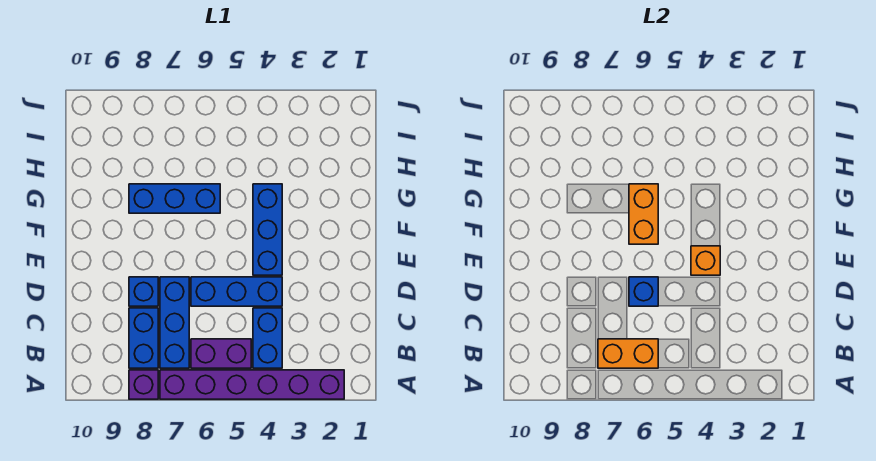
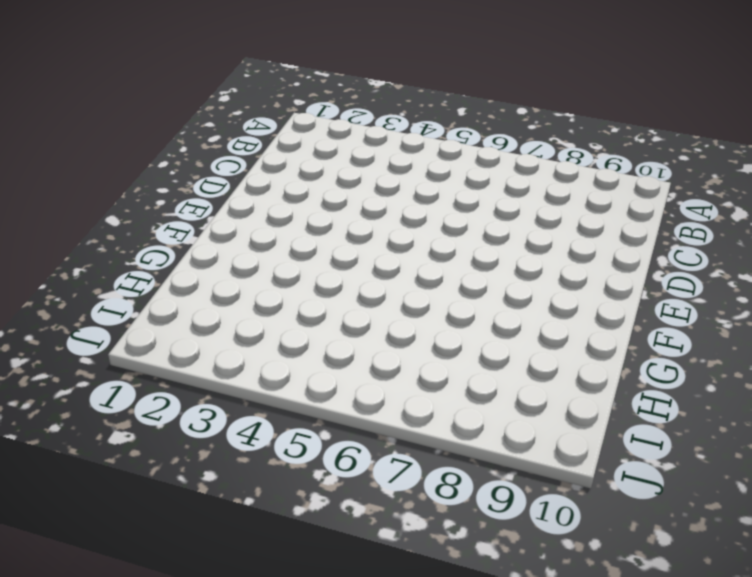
none -> purple brick A2:A7 level 1
none -> purple brick A8 level 1
none -> blue brick B4:C4 level 1

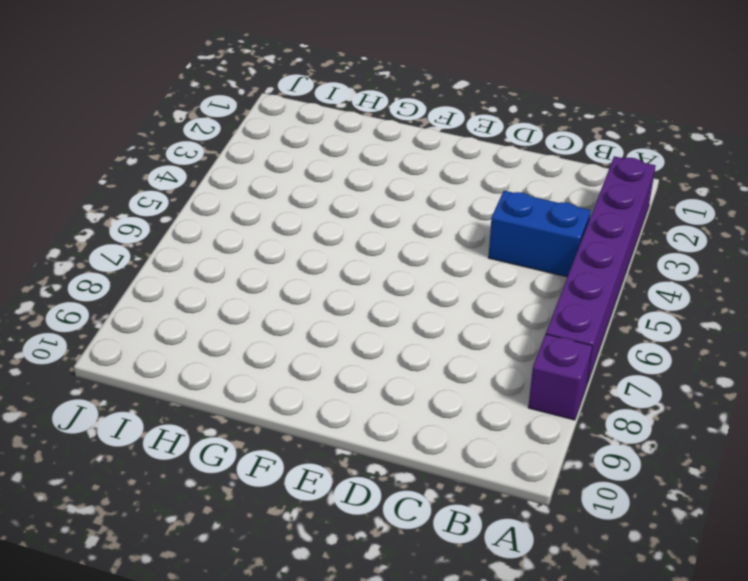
none -> purple brick B5:B6 level 1
none -> blue brick B7:D7 level 1
none -> blue brick B8:C8 level 1

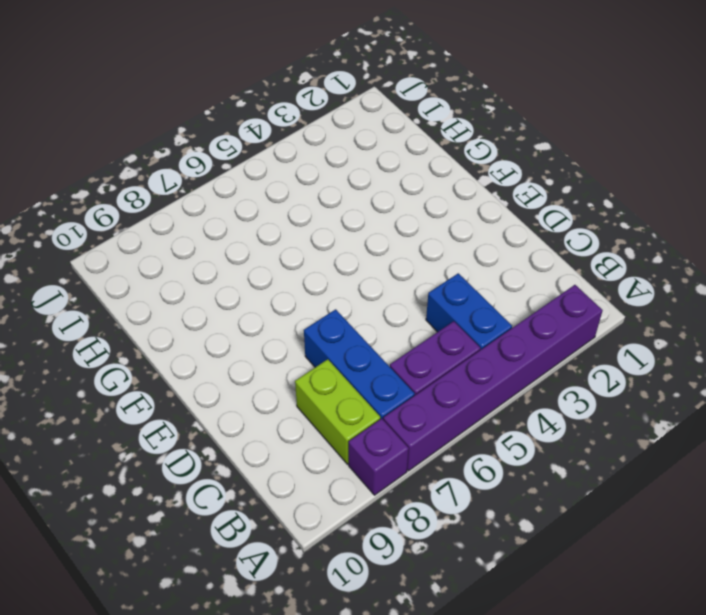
lime brick B8:C8 level 1 -> blue brick B8:C8 level 1
none -> blue brick D4:D6 level 1
none -> blue brick D8 level 1
none -> blue brick E4:G4 level 1

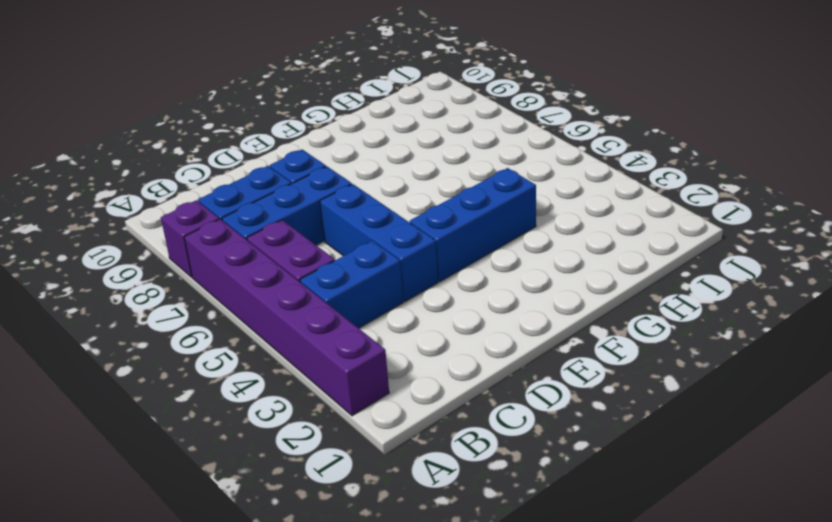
none -> blue brick G6:G8 level 1
none -> orange brick B6:B7 level 2
none -> blue brick D6 level 2

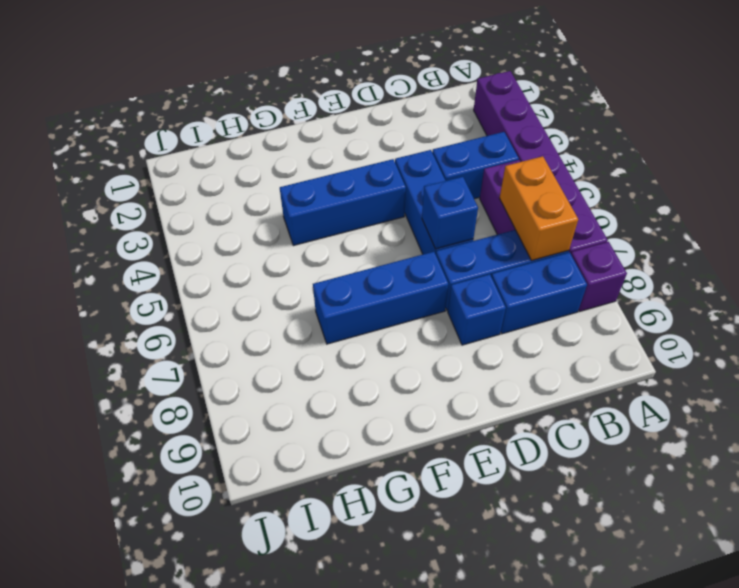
blue brick E7:G7 level 1 -> blue brick G6:G8 level 1
none -> orange brick E4 level 2
none -> orange brick F6:G6 level 2

